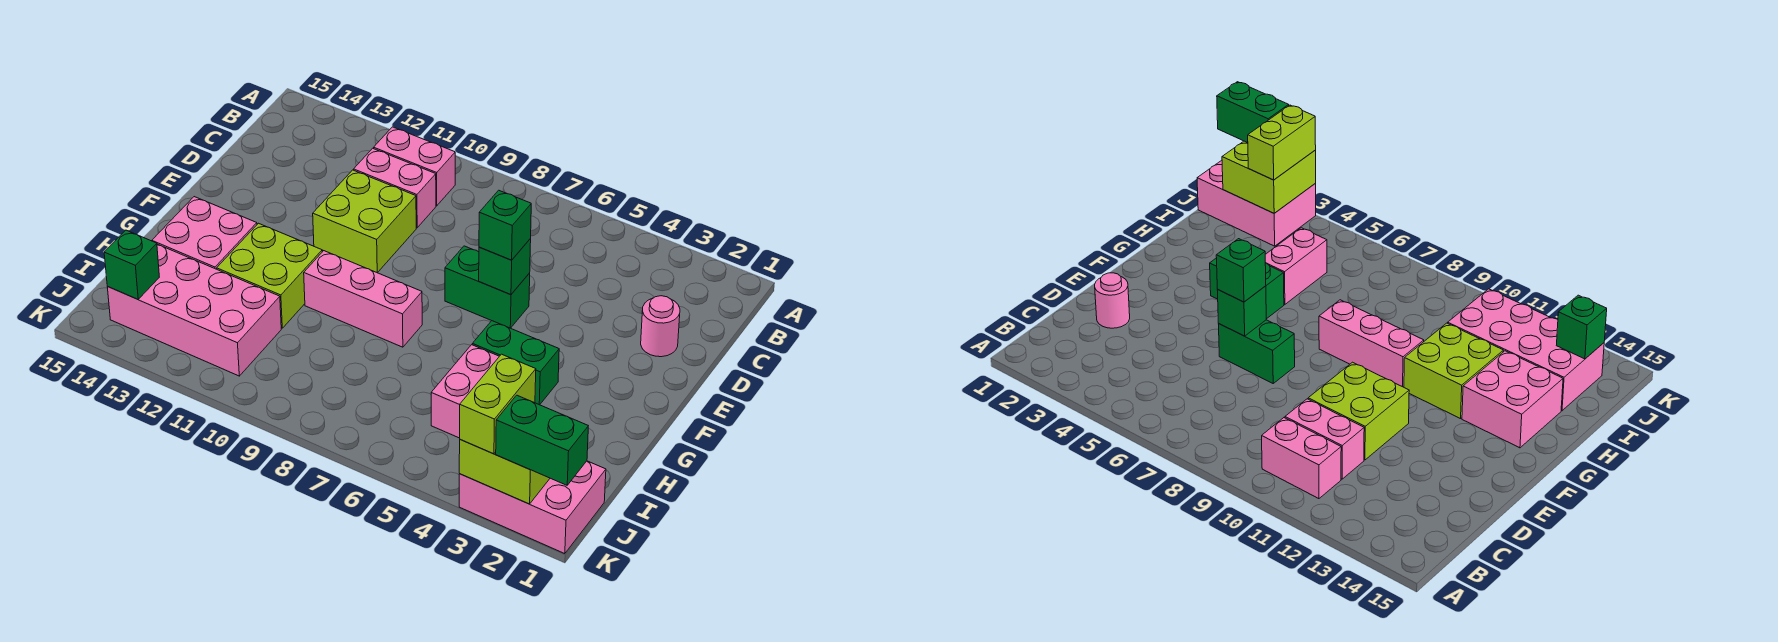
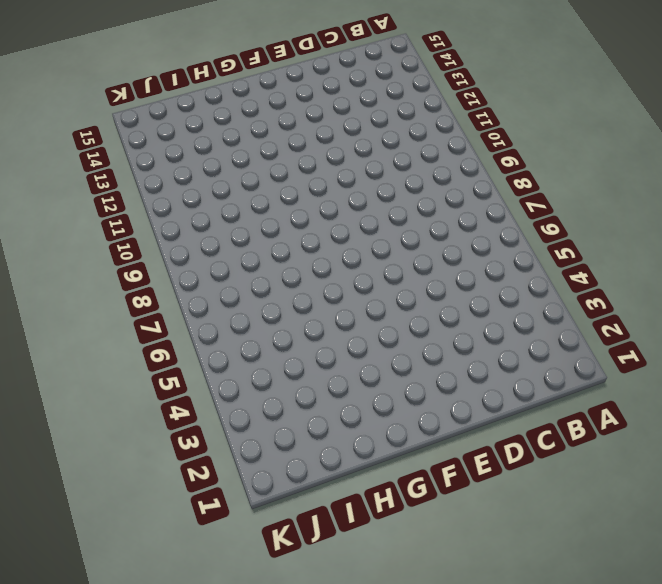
none -> pink brick B10:B11 level 1
none -> pink brick C10:C11 level 1
none -> pink round brick D2 level 1

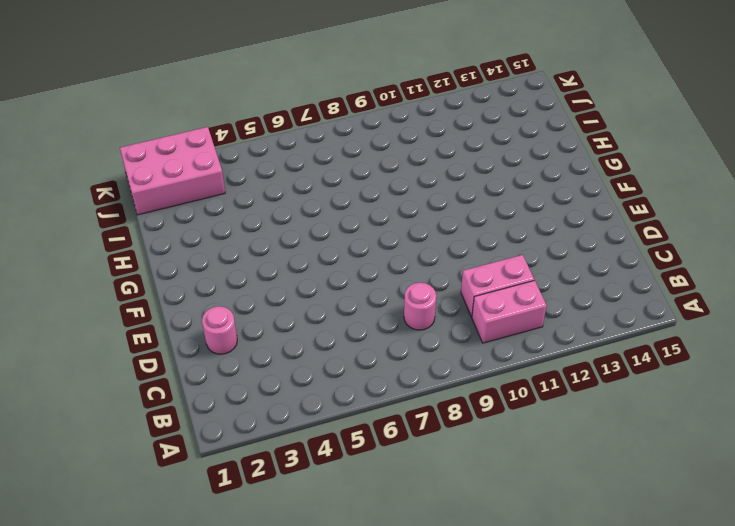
pink round brick C8 level 1 -> none
none -> lime brick D10:E11 level 1
none -> green brick E6:E7 level 1
none -> green brick G4:G5 level 1

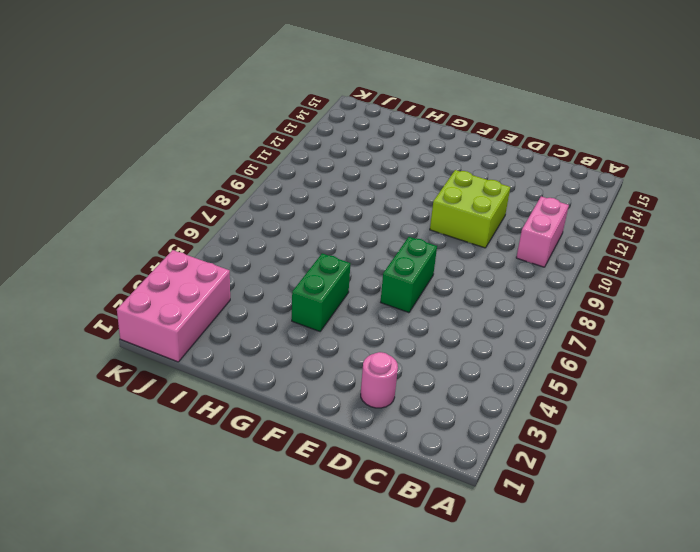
none -> pink brick C10:C11 level 1
none -> pink brick G8:G10 level 1
none -> lime brick G11:H12 level 1

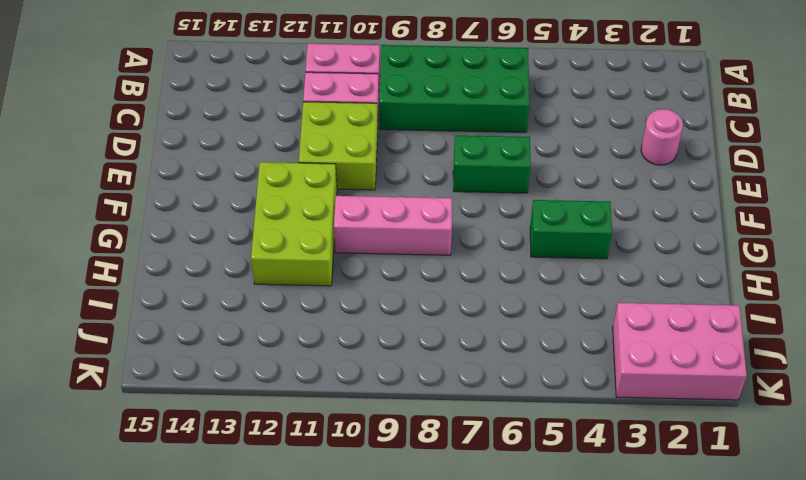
green brick B6:C9 level 1 -> none
lime brick F11:H12 level 1 -> lime brick G11:H12 level 1
none -> pink brick G13:H14 level 1
none -> pink brick H5:I5 level 1
none -> pink brick I11:J14 level 1

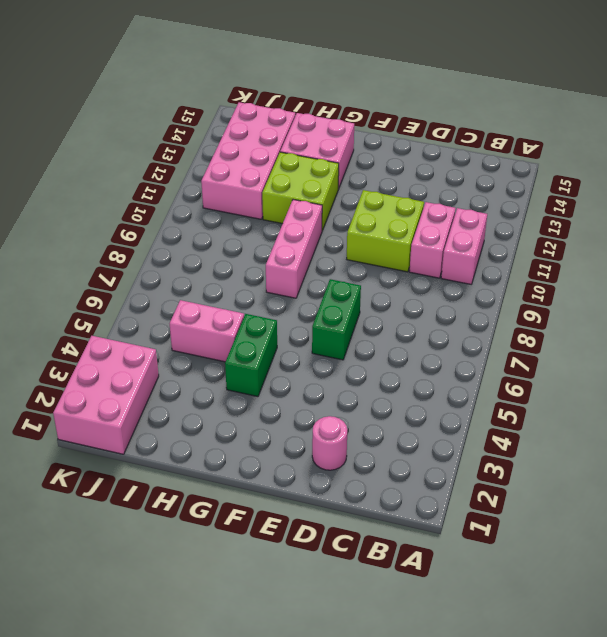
none -> green brick E6 level 2
none -> lime brick J2:K3 level 2
none -> green brick J14 level 2

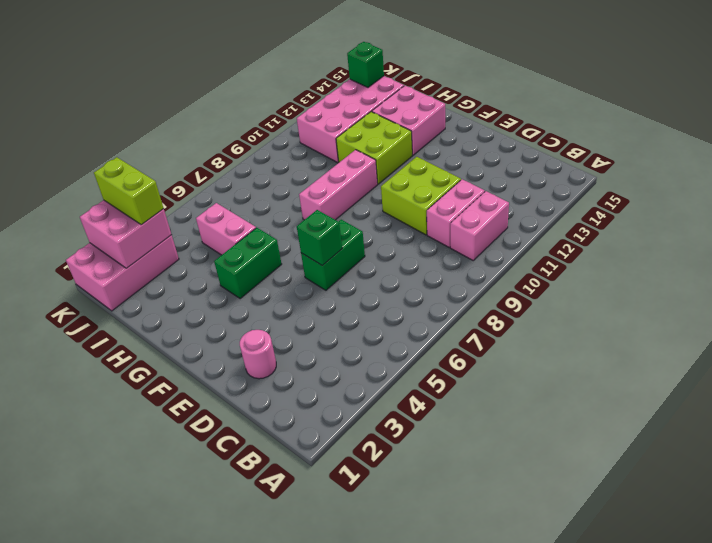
pink brick J2:K3 level 2 -> lime brick J2:K3 level 2
none -> green brick E6 level 3
none -> green brick K1:K2 level 3

